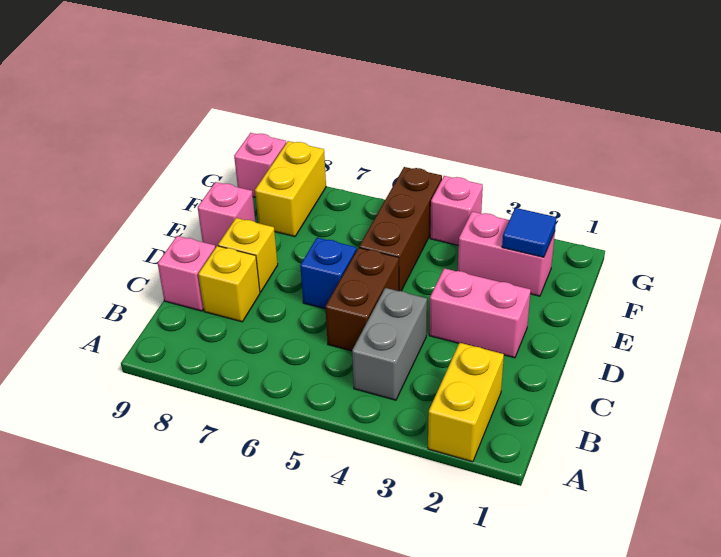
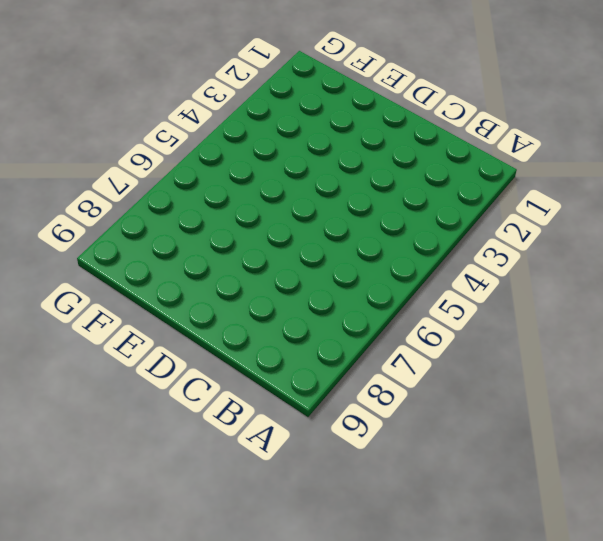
none -> yellow brick A2:B2 level 1
none -> grey brick B4:C4 level 1
none -> brown brick C5:D5 level 1

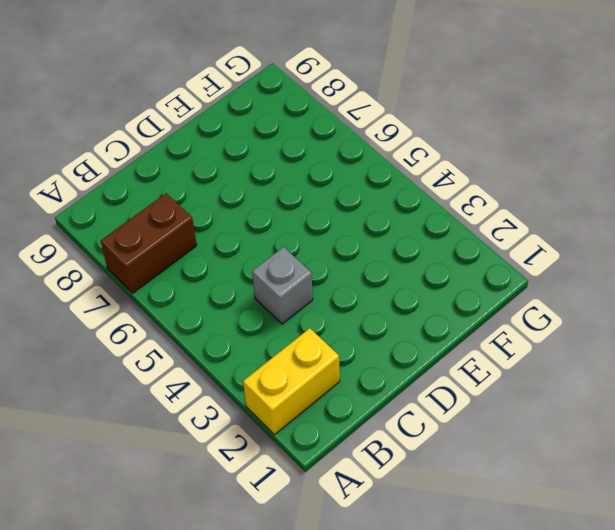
brown brick A7:B7 level 1 -> brown brick C5:D5 level 1
grey brick C4 level 1 -> grey brick B4:C4 level 1
none -> yellow brick C8 level 1
none -> pink brick C9 level 1
none -> pink brick D2:D3 level 1

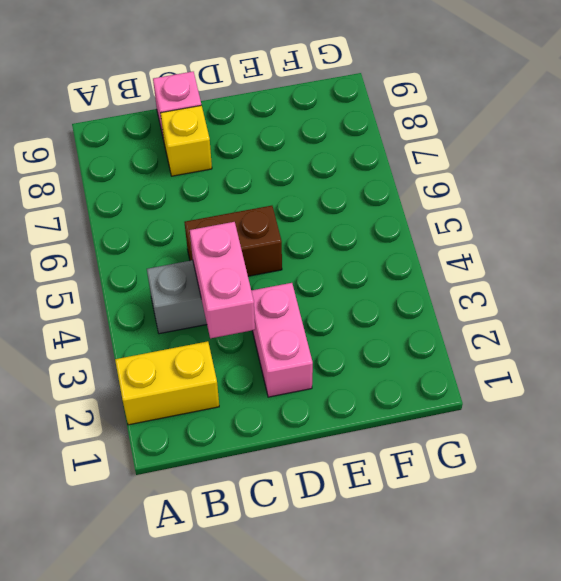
pink brick C3:C4 level 2 -> pink brick F2:F3 level 1
none -> blue brick D6 level 1
none -> yellow brick D8 level 1
none -> brown brick E5:G5 level 1

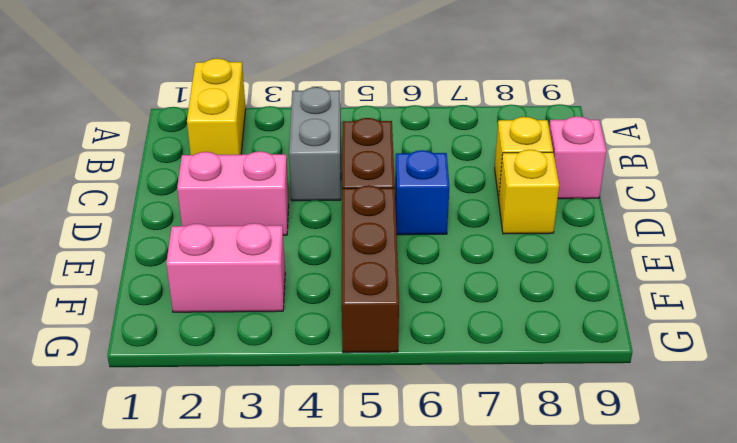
none -> pink brick E9 level 1
none -> yellow brick F8:G8 level 1
none -> pink brick G4 level 1

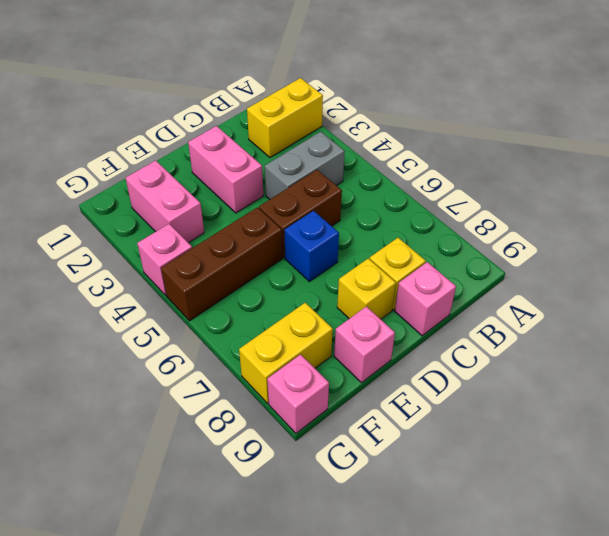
none -> blue tile F2 level 2

